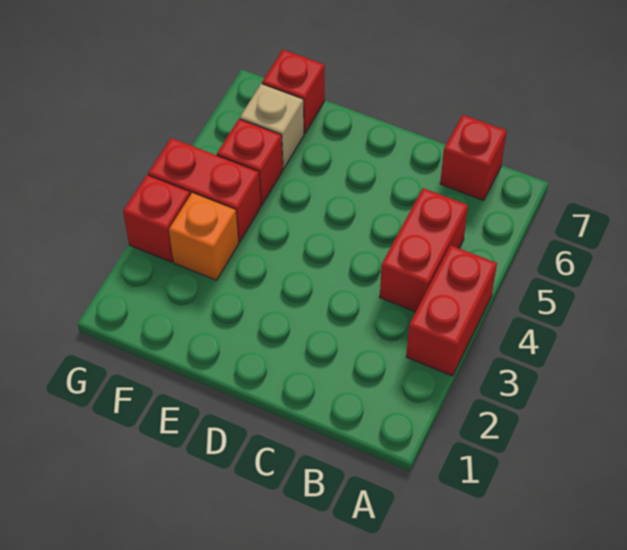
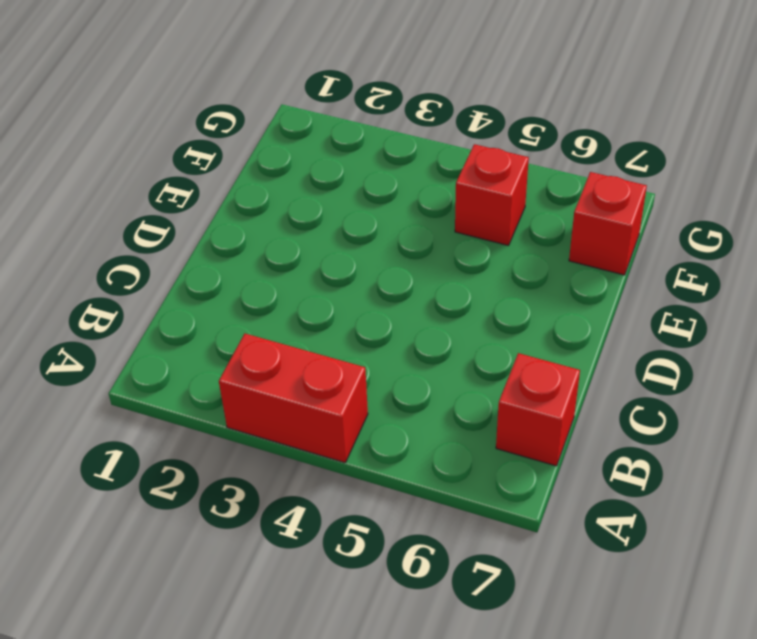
none -> red brick B4:B5 level 1
none -> orange brick F3 level 1

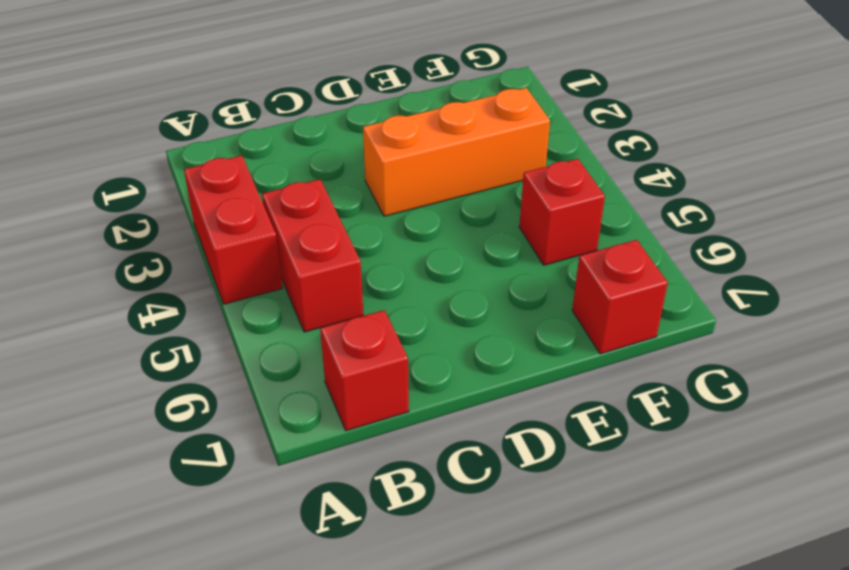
orange brick D3:F3 level 1 -> orange brick F3 level 1
none -> red brick F4:G4 level 1
none -> tan brick F6 level 1

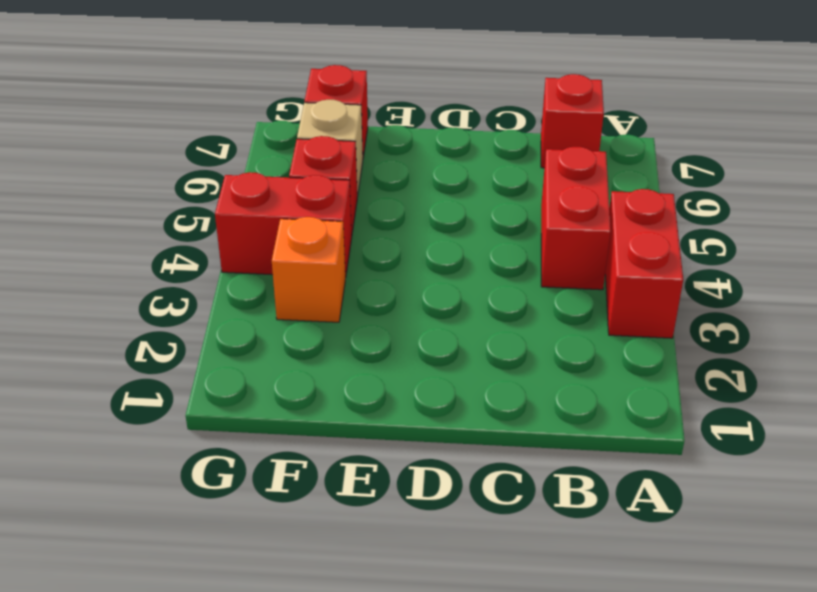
none -> red brick G3 level 1

